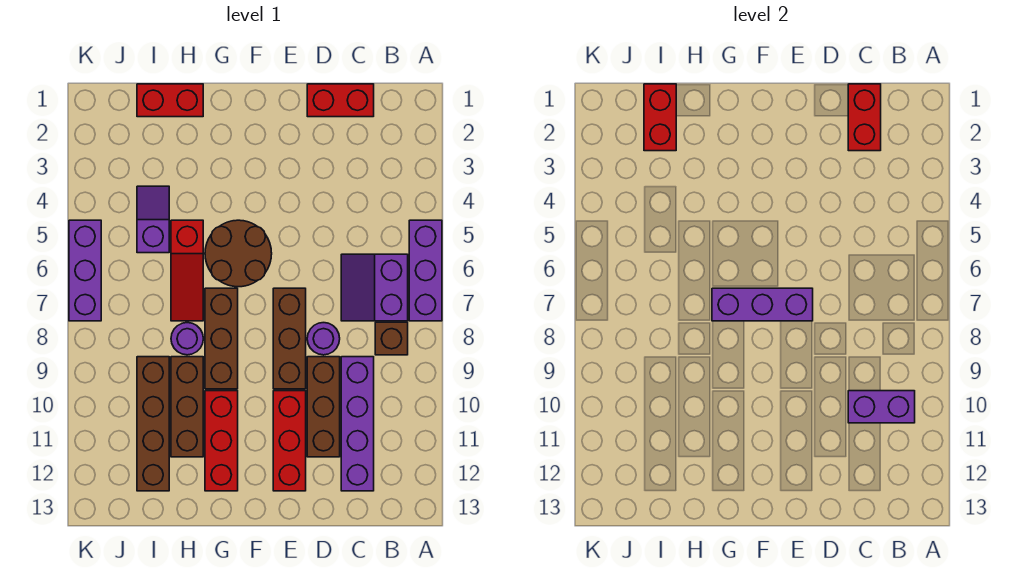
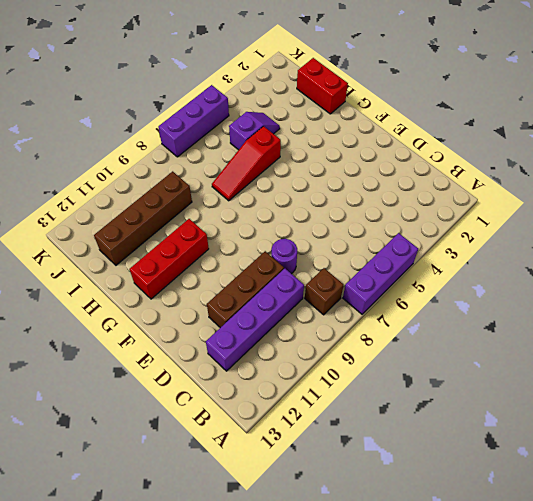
none -> purple slope B6:C7 level 1 top B
none -> red brick C1:D1 level 1
none -> brown brick E7:E9 level 1

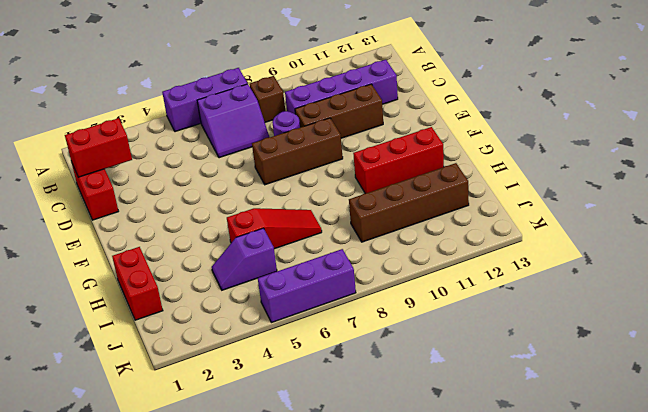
none -> red brick E10:E12 level 1
none -> brown round brick F5:G6 level 1
none -> brown brick G7:G9 level 1

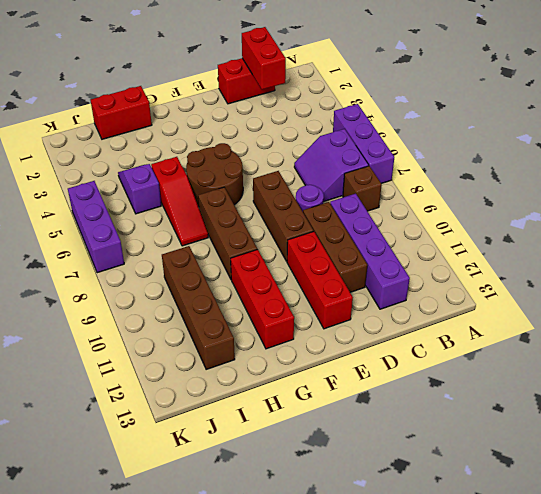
none -> purple round brick H8 level 1
none -> brown brick H9:H11 level 1
none -> purple brick B10:C10 level 2

